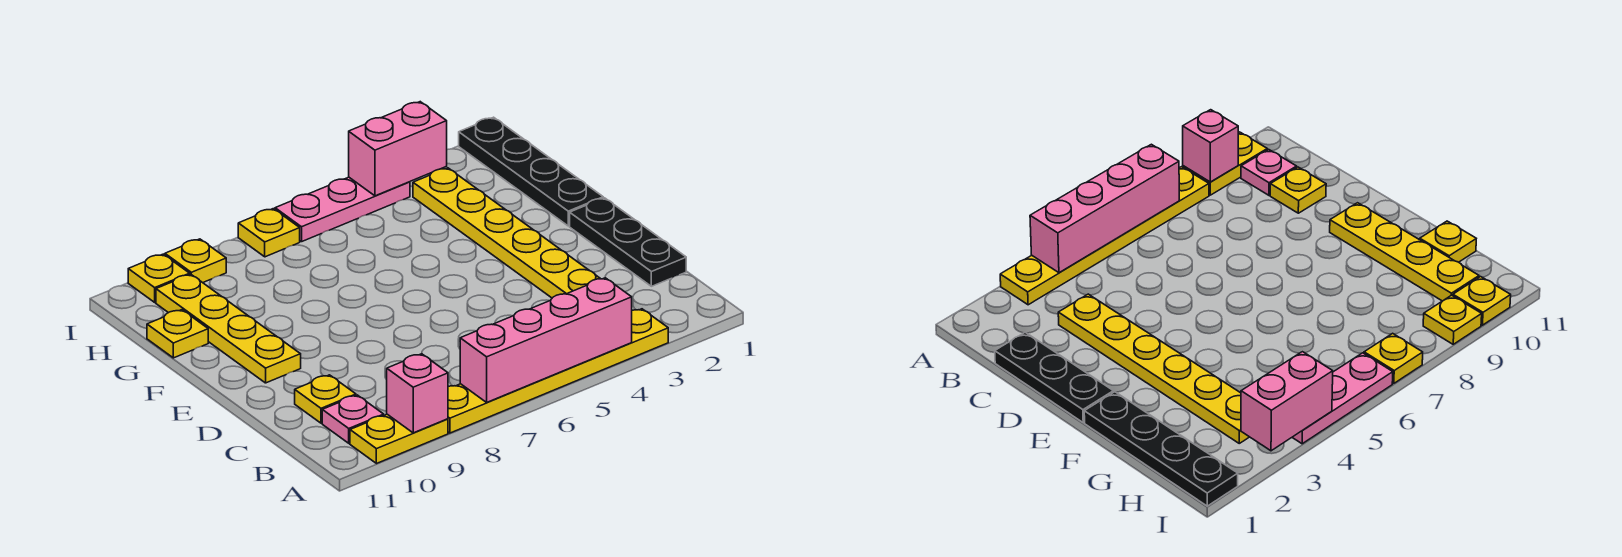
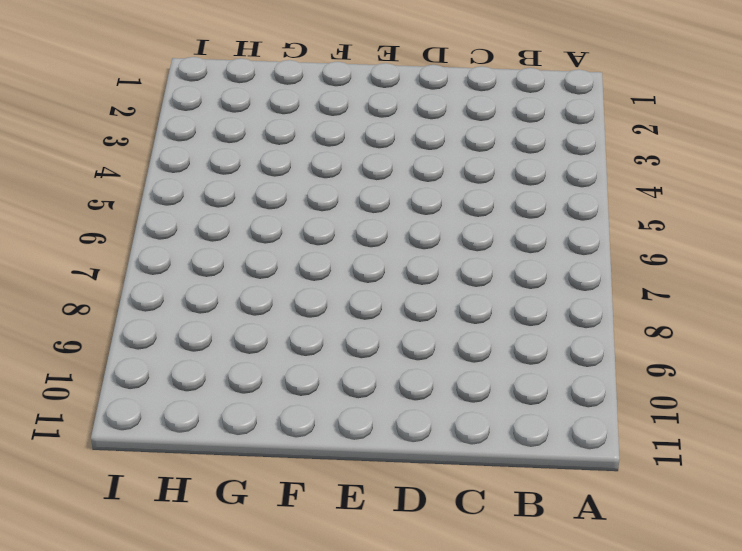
none -> yellow plate A3:A8 level 1
none -> yellow plate A9:A10 level 1
none -> pink plate B10 level 1

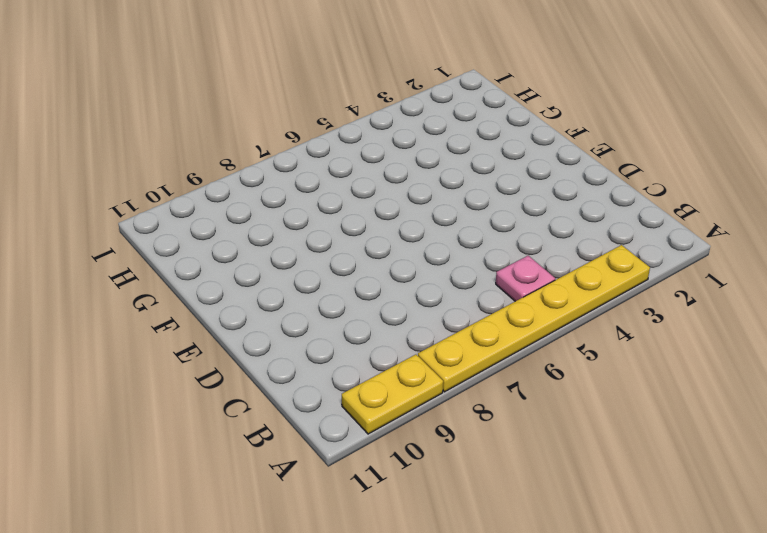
pink plate B5 level 1 -> pink plate B10 level 1
none -> black plate C1:E1 level 1
none -> yellow plate C3:H3 level 1
none -> yellow plate C10 level 1

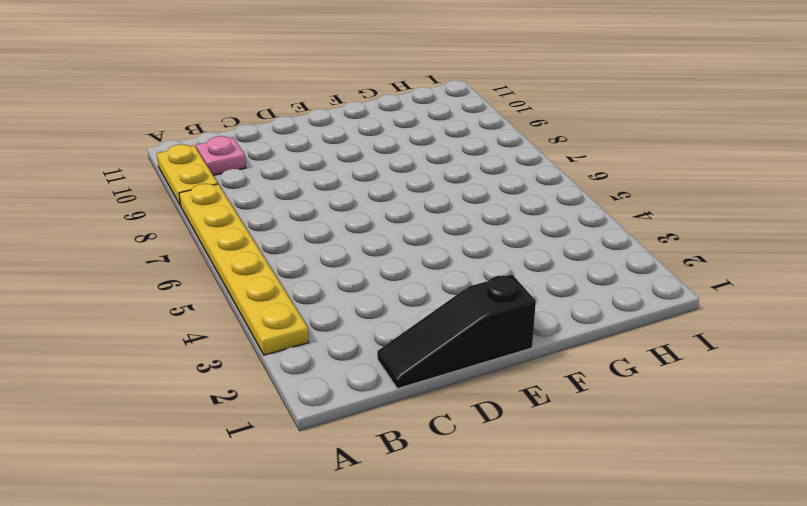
black slope C1:E1 level 1 top E -> black plate C1:E1 level 1
none -> yellow plate C3:H3 level 1
none -> yellow plate C10 level 1
none -> yellow plate E10:H10 level 1

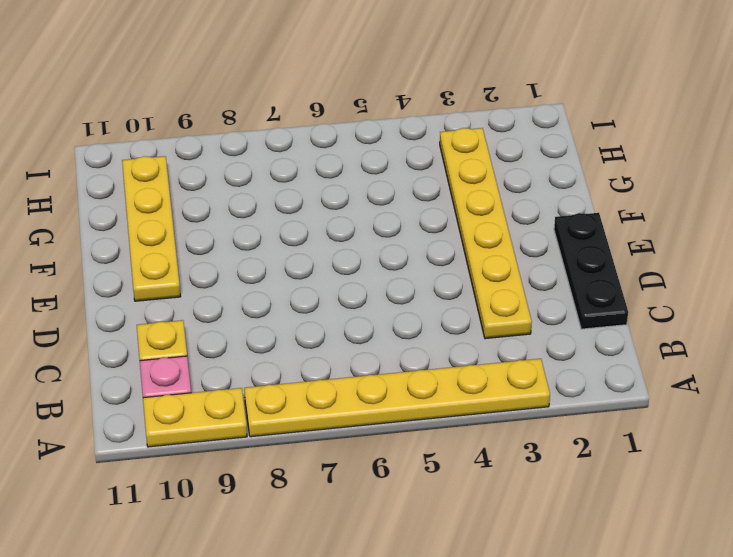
none -> black plate F1:I1 level 1
none -> yellow plate G11 level 1
none -> pink plate I4:I6 level 1

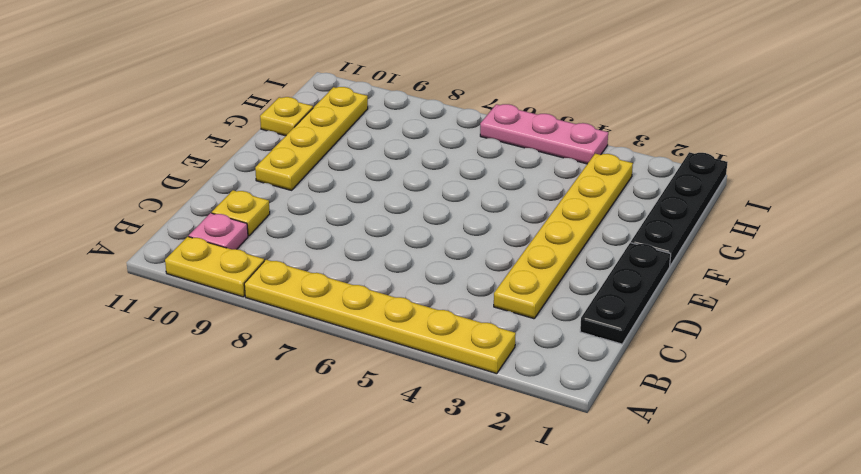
none -> yellow plate I7 level 1
none -> yellow plate I9 level 1
none -> yellow plate I10 level 1

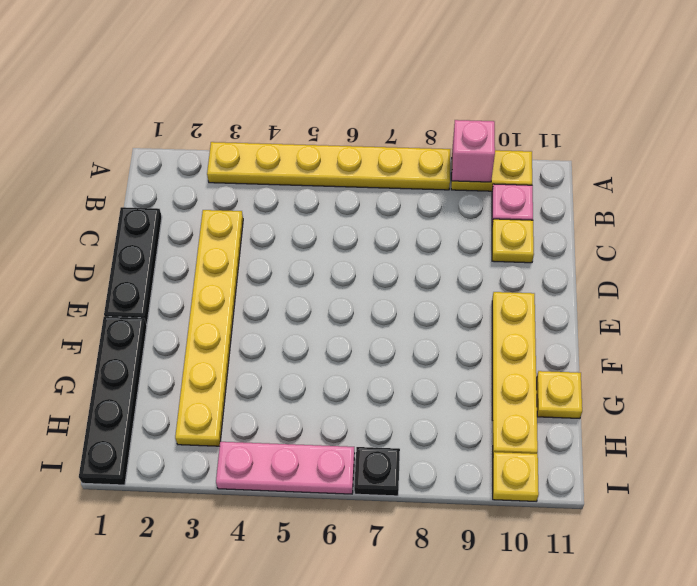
black plate I7 level 1 -> yellow plate I7 level 1
none -> yellow plate I9 level 1
none -> pink brick A4:A7 level 2
none -> pink brick I3:I4 level 2

